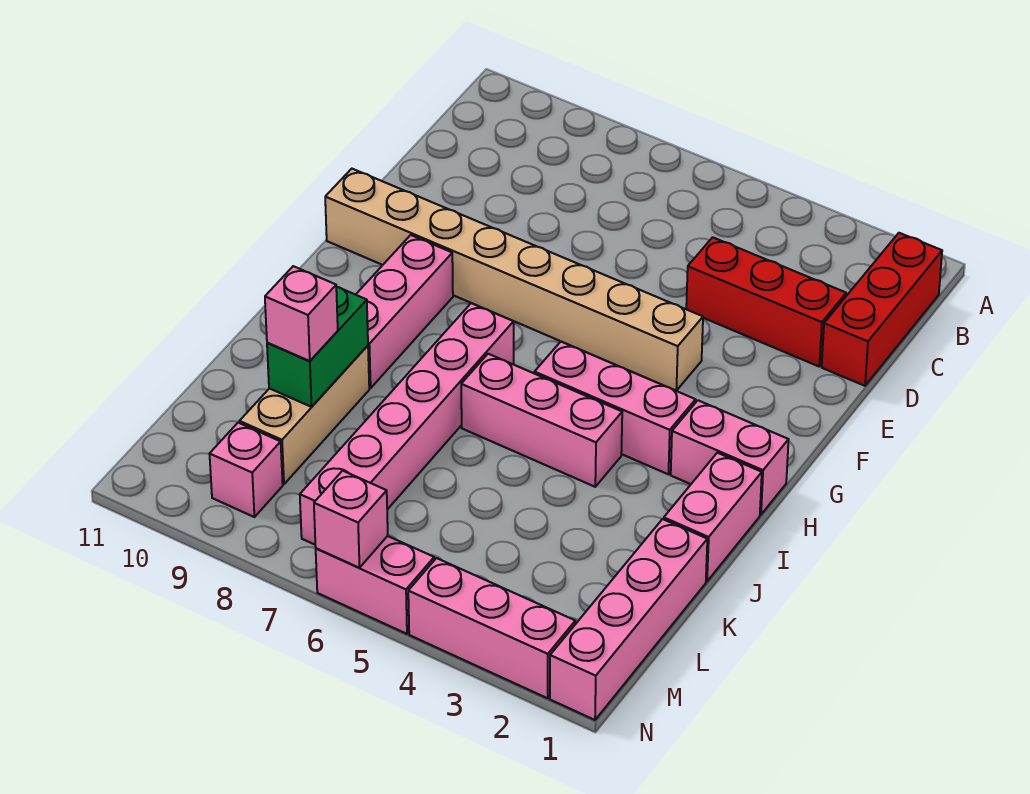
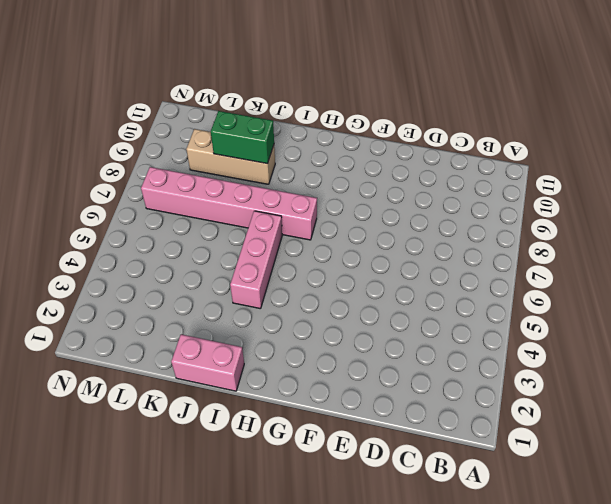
none -> red brick B1:D1 level 1
none -> red brick D2:D4 level 1
none -> tan brick F4:F11 level 1

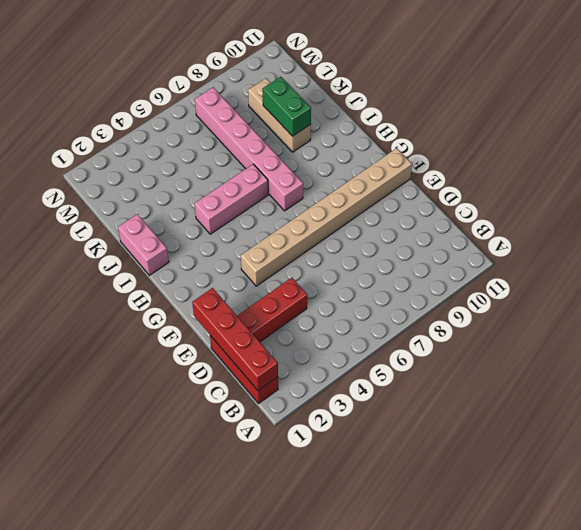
red brick B1:E1 level 2 -> none
none -> pink brick G9:I9 level 1
none -> pink brick H1:H2 level 1
none -> pink brick H3:H5 level 1

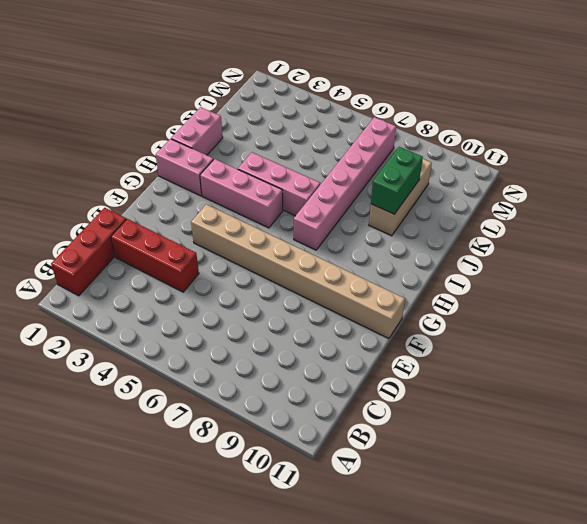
none -> pink brick G9:I9 level 1
none -> pink brick K1:N1 level 1
none -> pink brick M9 level 1

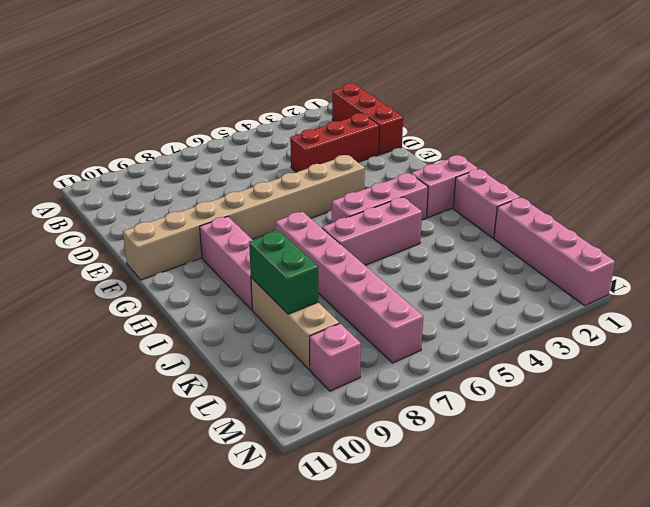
none -> pink brick N2:N4 level 1
none -> pink brick N5:N6 level 1
none -> pink brick N6 level 2

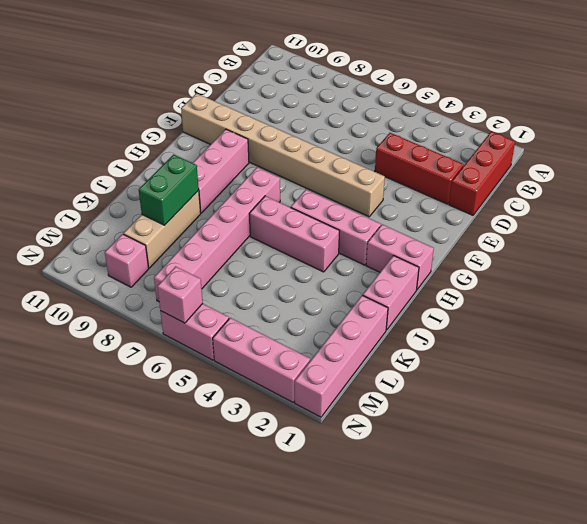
none -> pink brick K9 level 3

